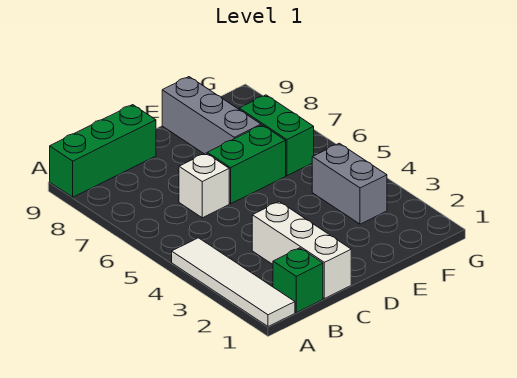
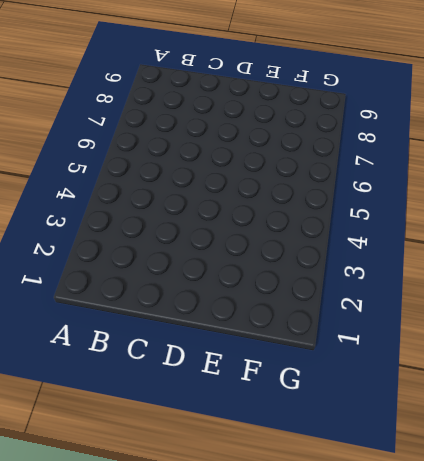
none -> white tile A1:A4 level 1
none -> green brick A9:C9 level 1

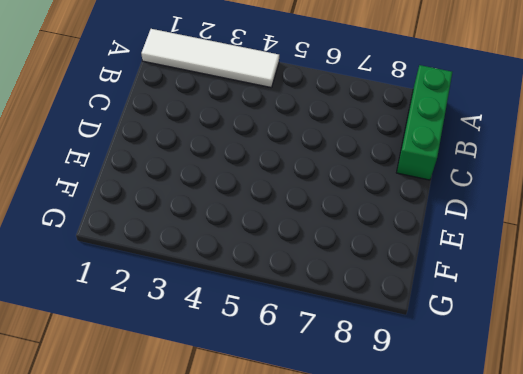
none -> green brick B1 level 1
none -> white brick C1:C3 level 1

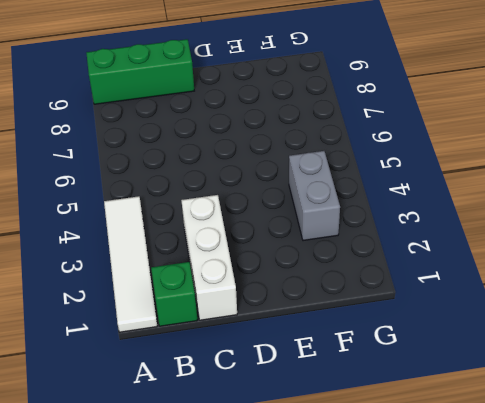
none -> white brick C6 level 1
none -> green brick D6:E6 level 1

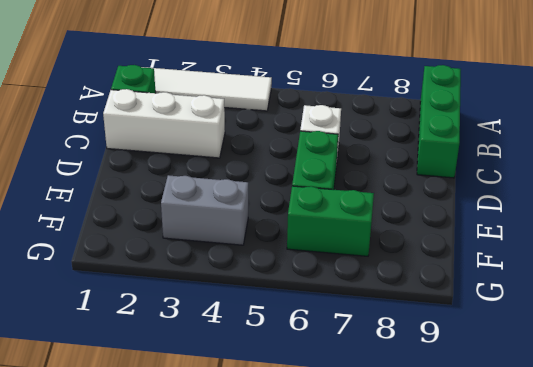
none -> grey brick E7:E9 level 1

